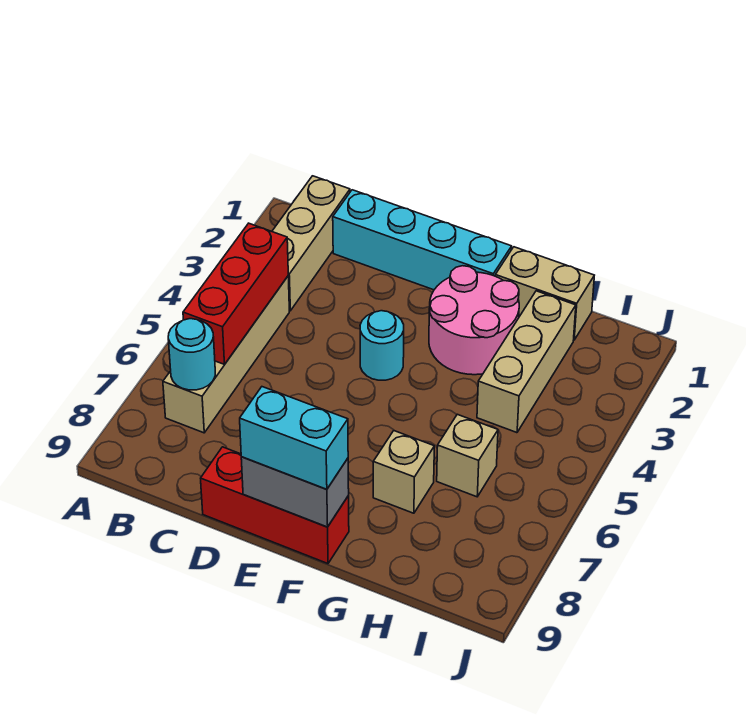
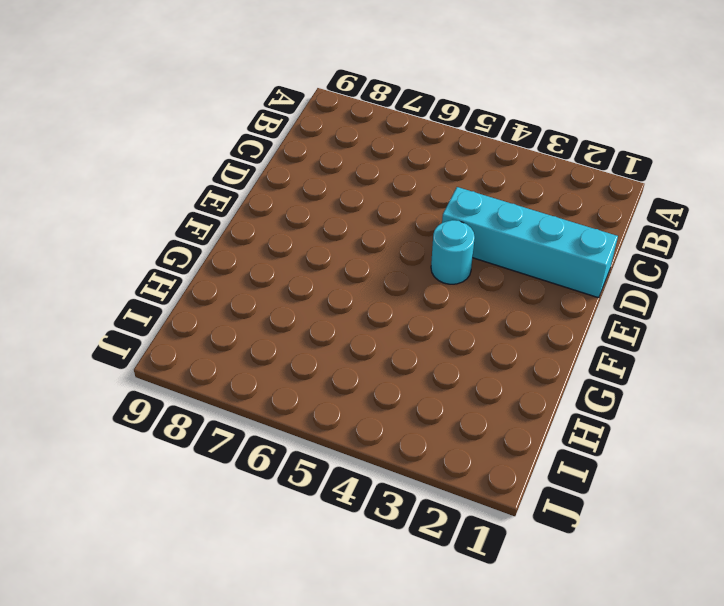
cyan brick D1:D4 level 1 -> cyan brick C1:F1 level 1
none -> tan brick B1:B3 level 1
none -> tan brick B4:B7 level 1
none -> red brick D9:F9 level 1

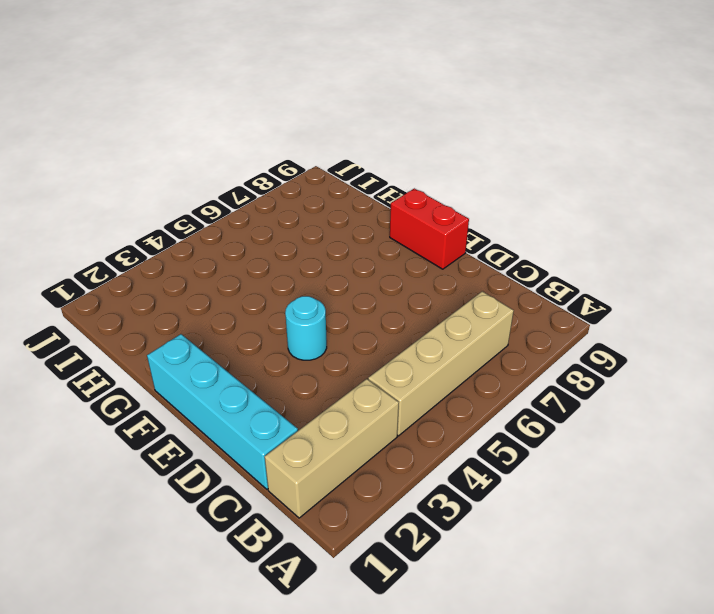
red brick E9:F9 level 1 -> red brick D9:F9 level 1
none -> pink round brick F2:G3 level 1
none -> tan brick G1:H1 level 1
none -> tan brick G7 level 1

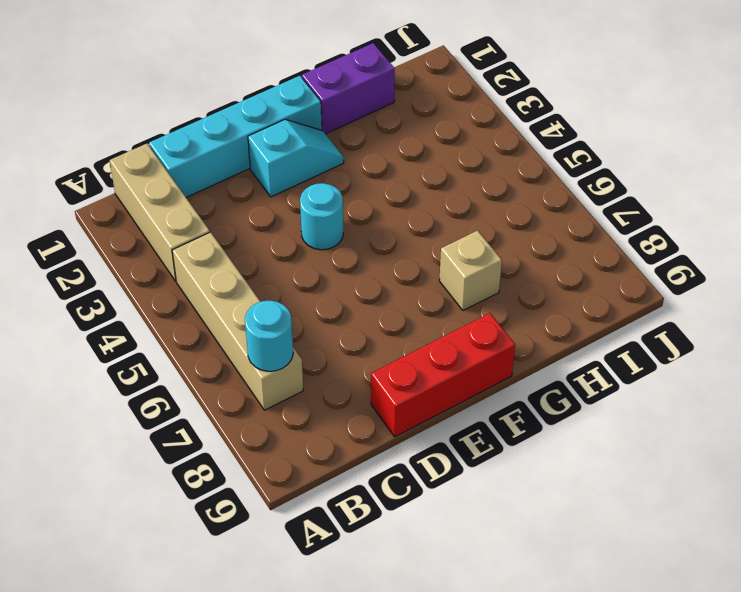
cyan slope E2:F2 level 1 top E -> pink round brick F2:G3 level 1
purple brick G1:H1 level 1 -> tan brick G1:H1 level 1
none -> tan brick H2:H4 level 1
none -> tan brick H6 level 1
none -> red brick B4:B6 level 2

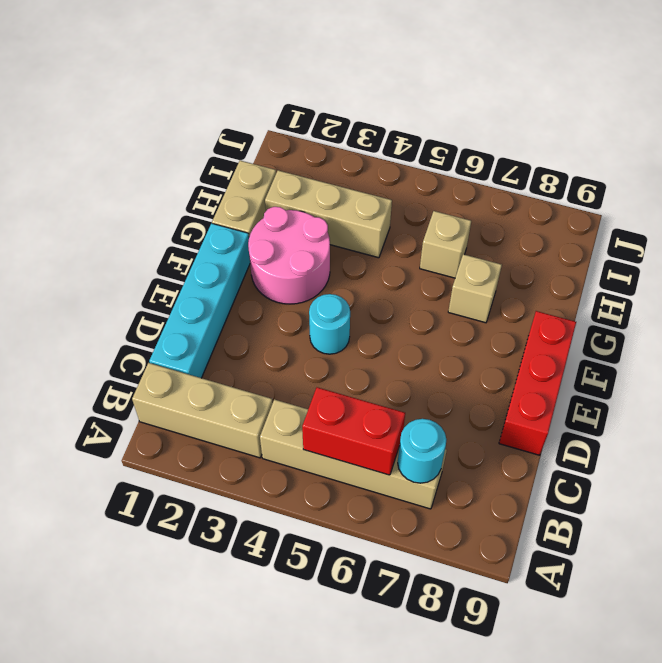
red brick B5:B6 level 2 -> red brick B4:B6 level 2
none -> grey brick E9:F9 level 2
none -> cyan brick E9:F9 level 3

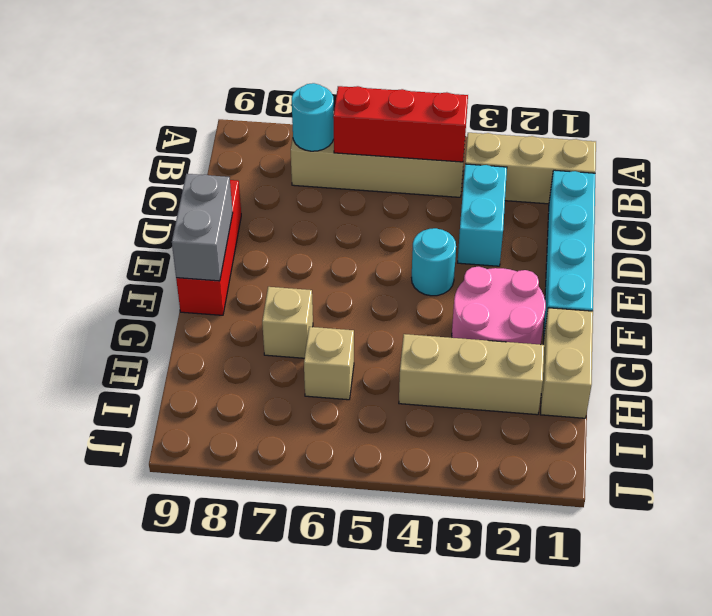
cyan brick C3:D3 level 1 -> cyan brick E9:F9 level 3

